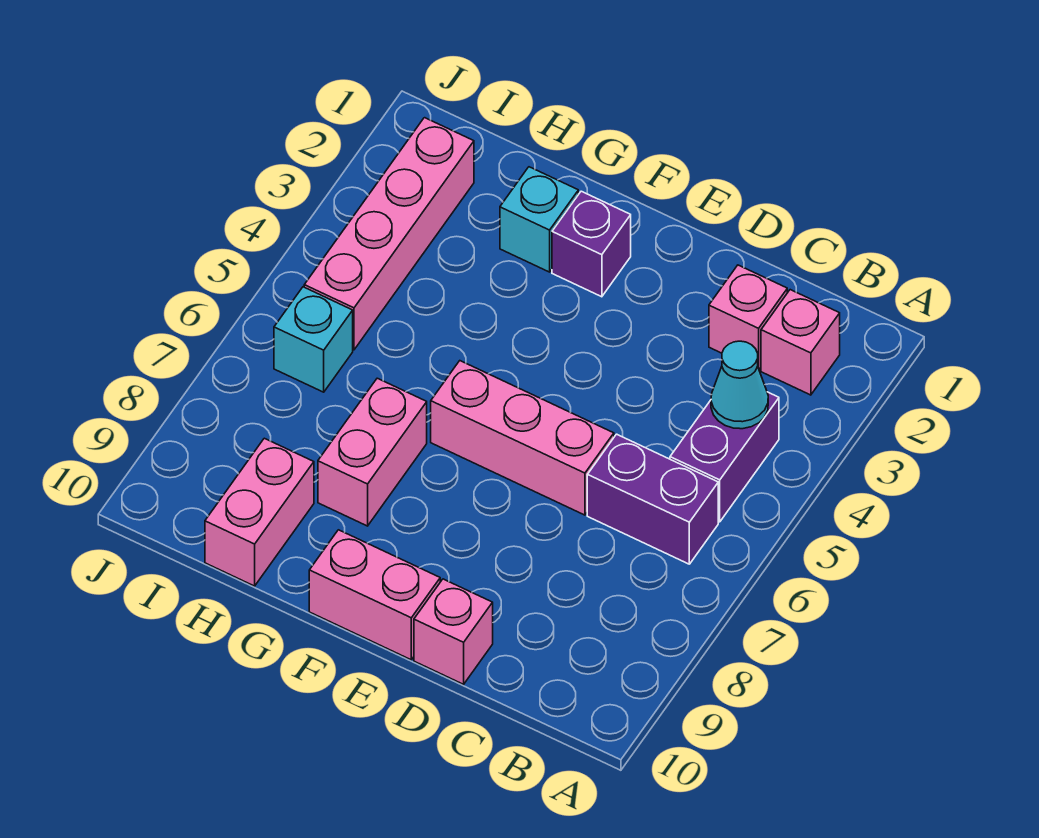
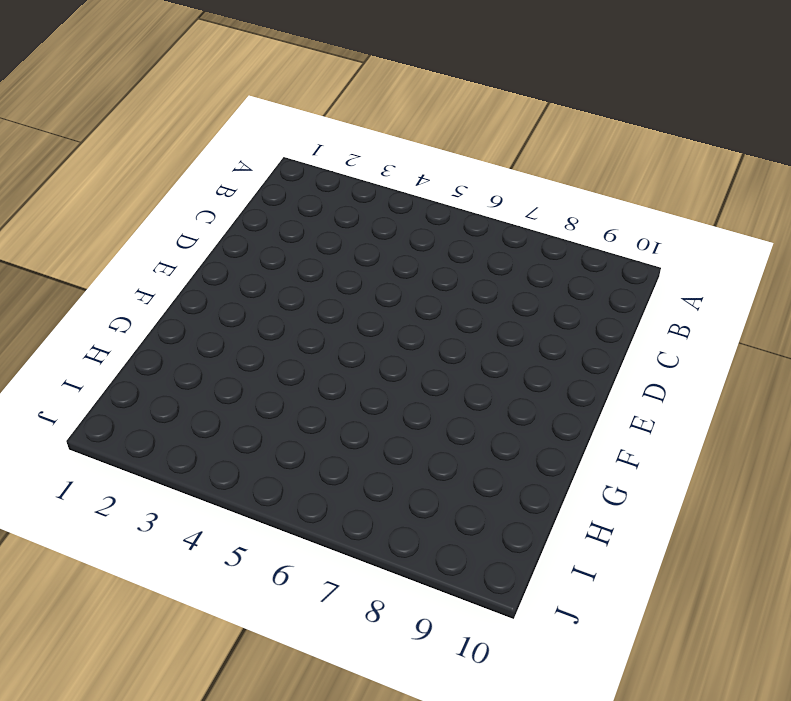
none -> pink brick B2 level 1
none -> purple brick B4:B5 level 1
none -> purple brick B6:C6 level 1

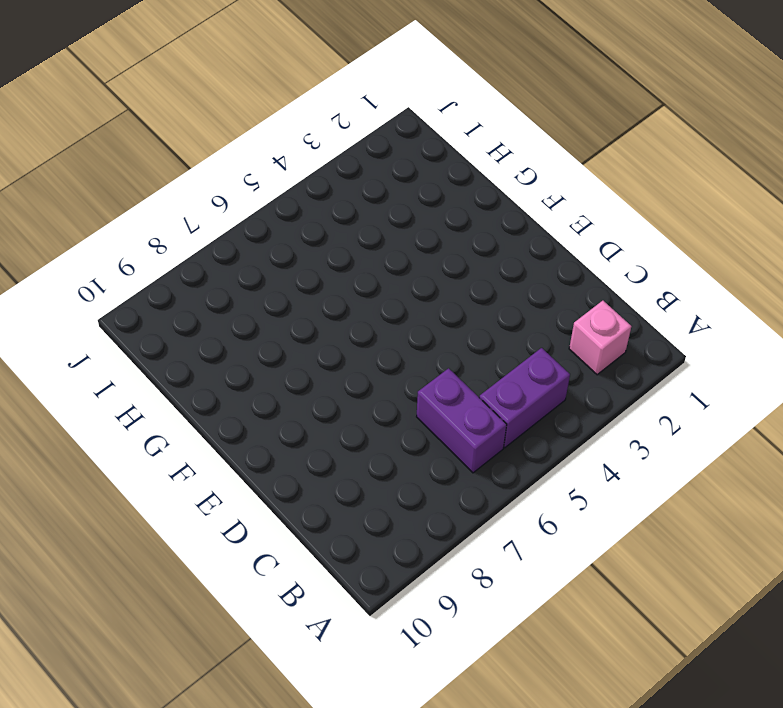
none -> pink brick C2 level 1
none -> pink brick D6:F6 level 1
none -> pink brick D10 level 1

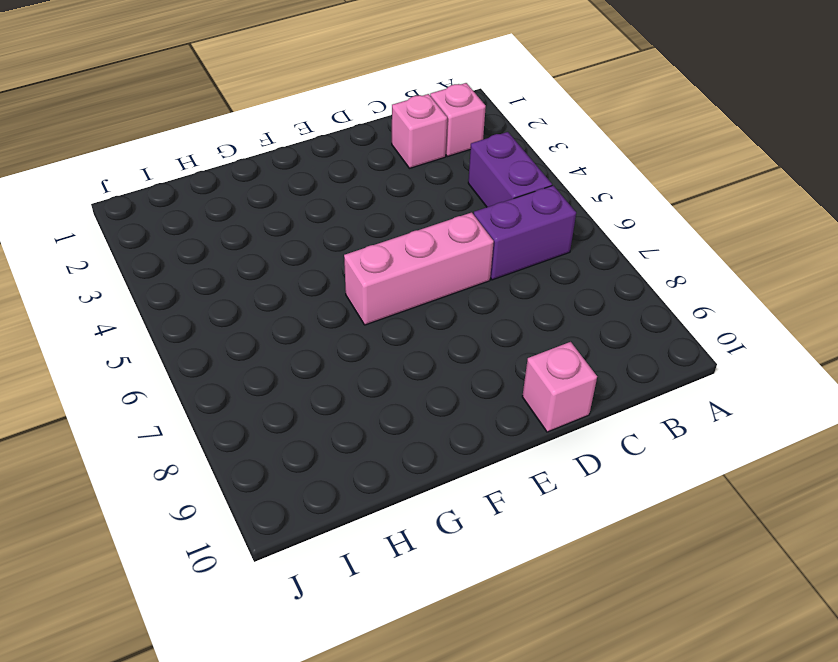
none -> pink brick E10:F10 level 1
none -> purple brick F2 level 1
none -> cyan brick G2 level 1

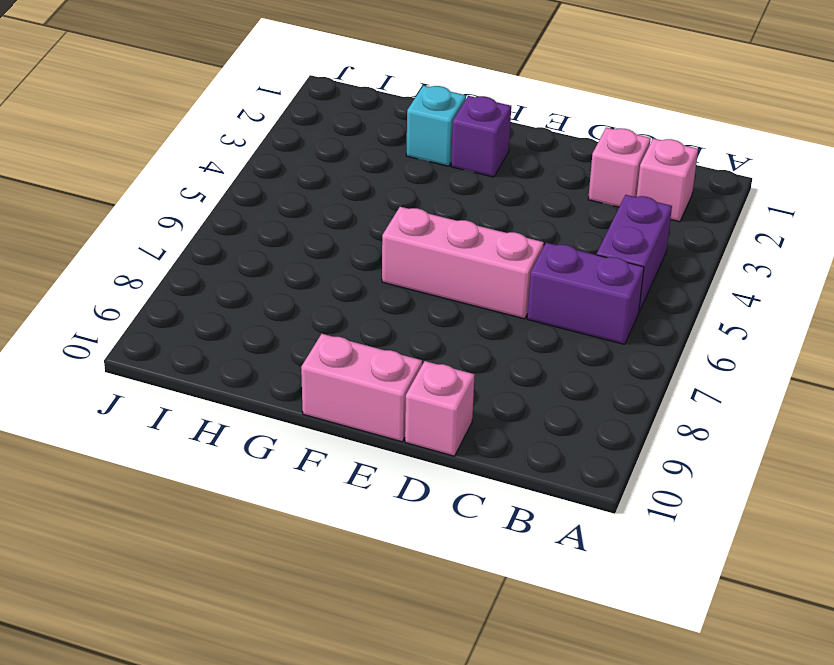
none -> pink brick G7:G8 level 1
none -> pink brick H9:H10 level 1
none -> pink brick I2:I5 level 1

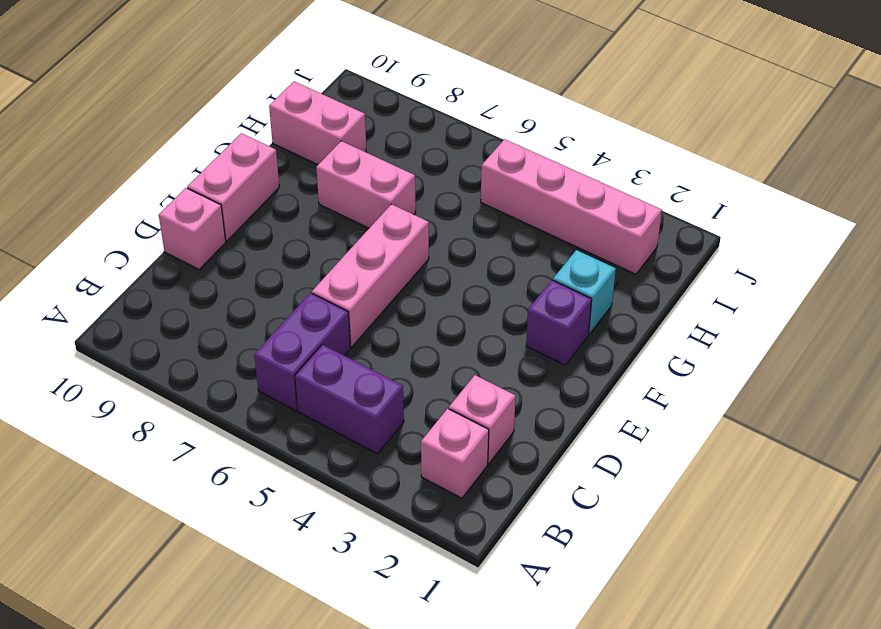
none -> cyan brick I6 level 1
none -> cyan cone B4 level 2

